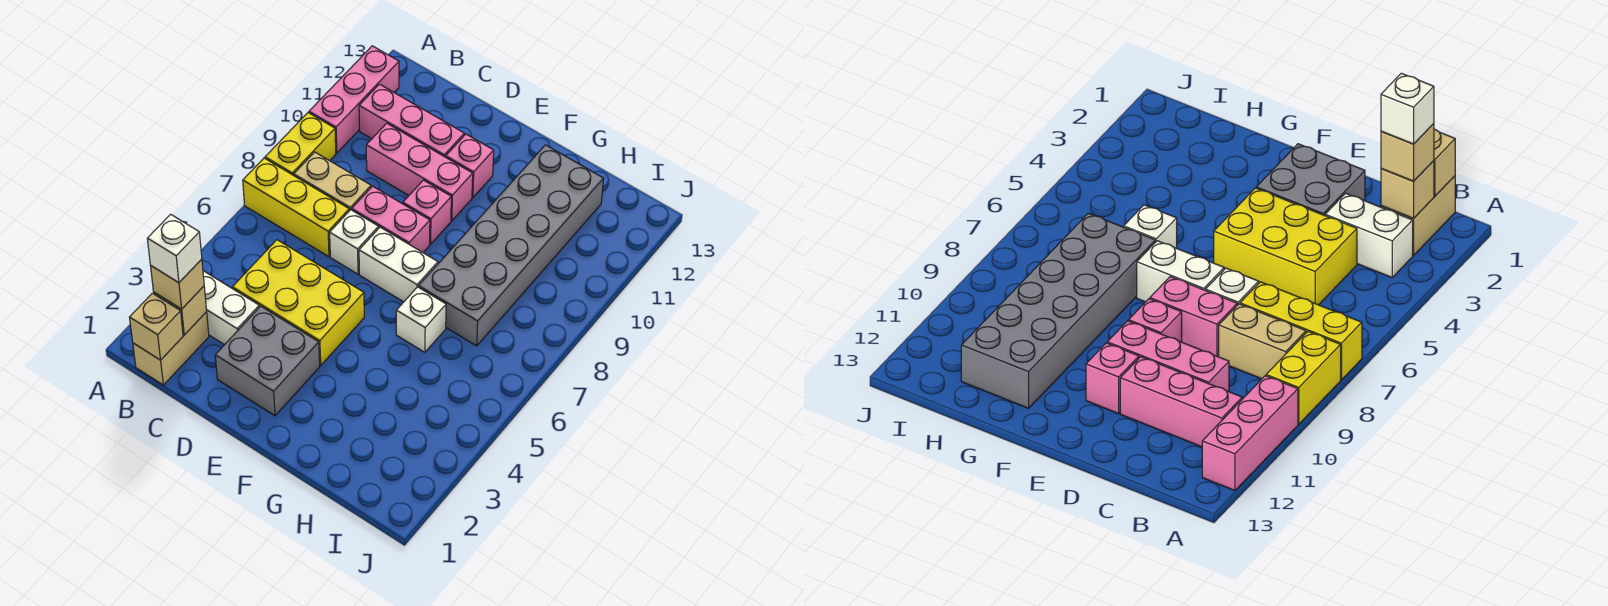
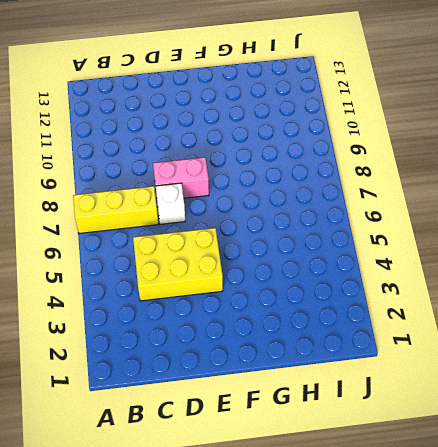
none -> yellow brick A8:A9 level 1
none -> pink brick A10:A12 level 1
none -> tan brick B1:B2 level 1

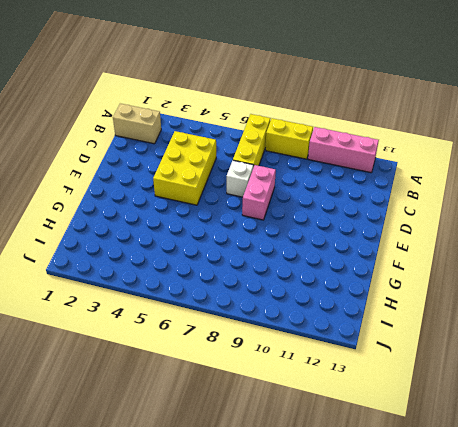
none -> white brick B3:C3 level 1
none -> tan brick B8:C8 level 1
none -> pink brick B11:D11 level 1

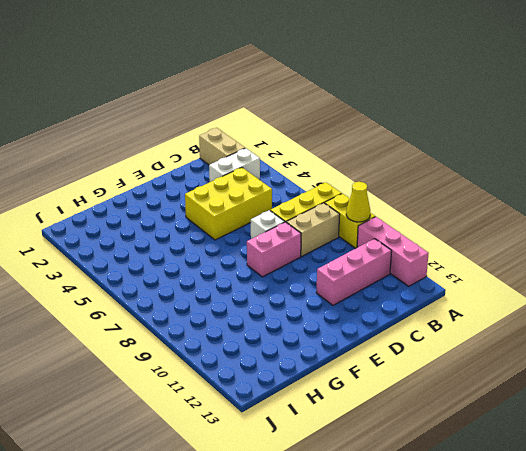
yellow cone A9 level 2 -> none
none -> pink brick C10:E10 level 1
none -> grey brick D2:E3 level 1
none -> white brick E7:F7 level 1

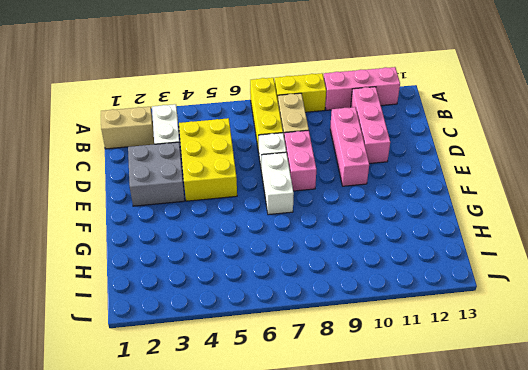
none -> pink brick E9 level 1
none -> pink brick E11 level 1
none -> white brick G6 level 1

